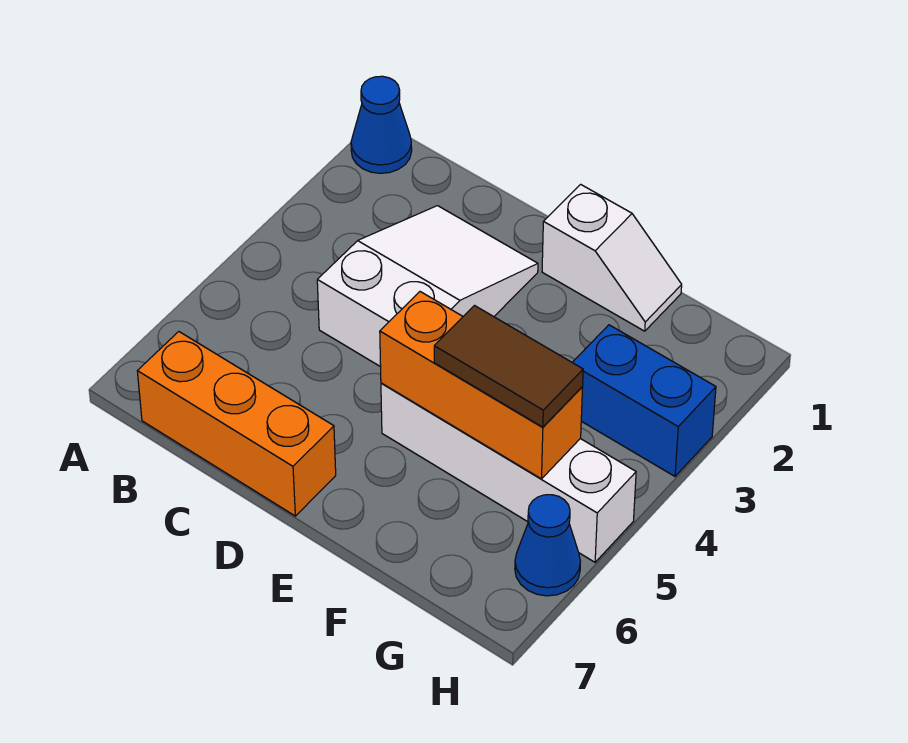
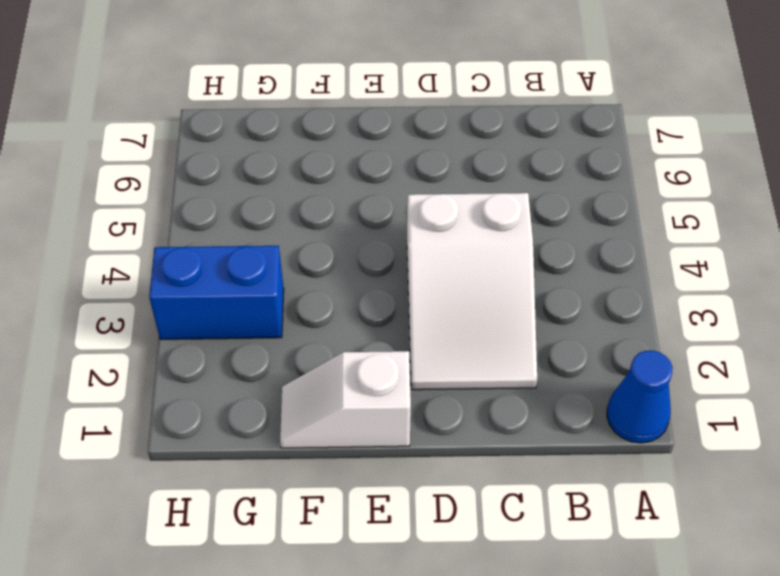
none -> orange brick B7:D7 level 1
none -> white brick E5:H5 level 1

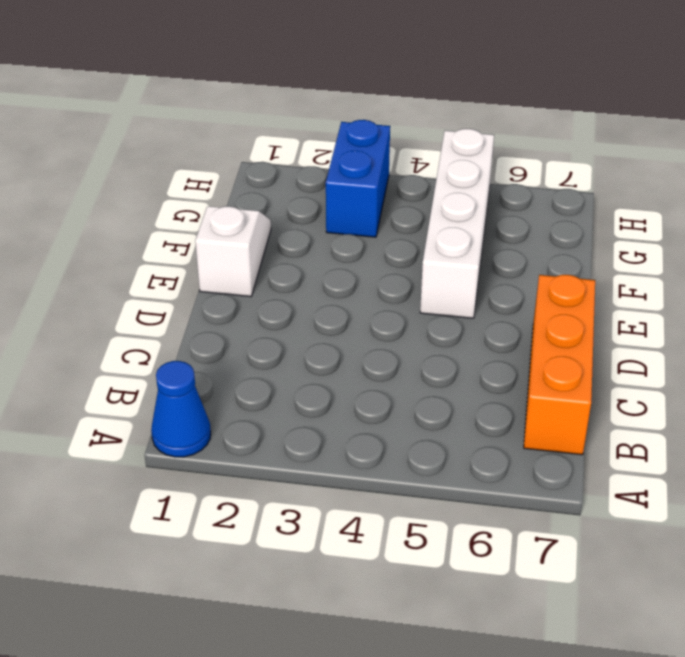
none -> white slope C2:D4 level 1 top 4
none -> blue cone H6 level 1

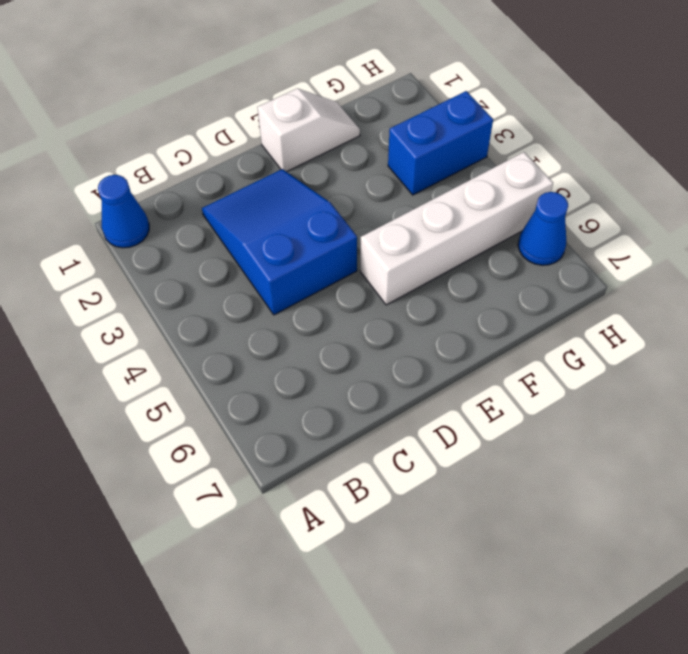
blue slope C2:D4 level 1 top 4 -> white slope C2:D4 level 1 top 4
none -> orange brick B7:D7 level 1
none -> orange brick E5:G5 level 2

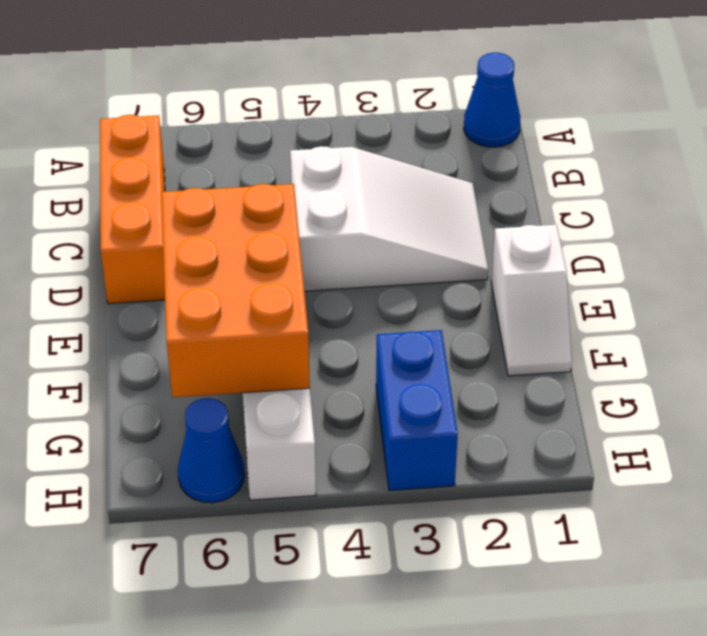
orange brick E5:G6 level 2 -> orange brick E5:G5 level 2
none -> brown tile F5:G5 level 3

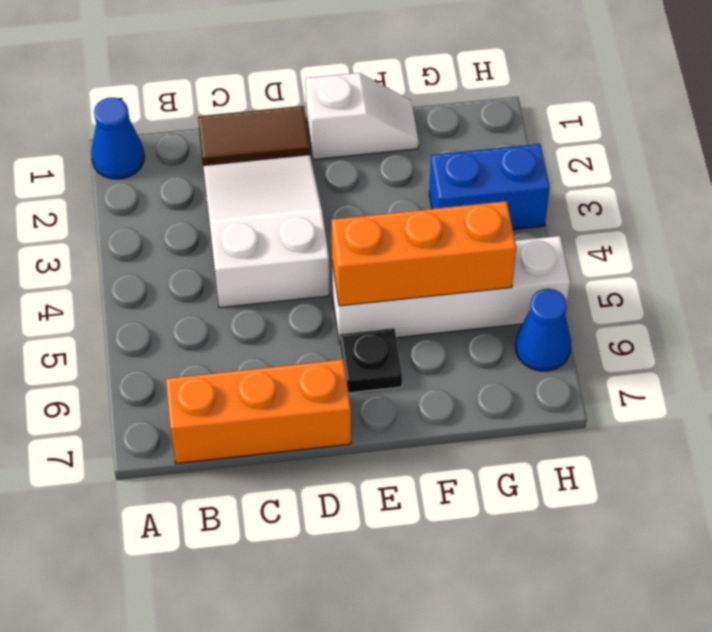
brown tile C1:D1 level 1 -> brown tile F5:G5 level 3
black plate E6 level 1 -> none

